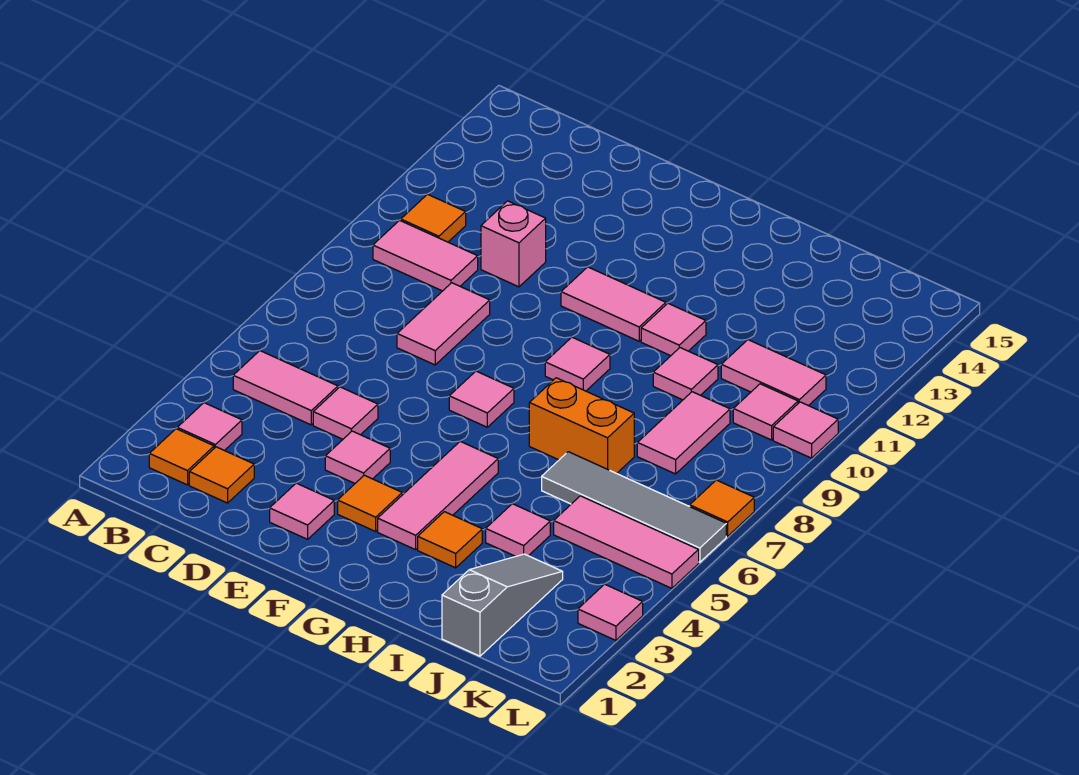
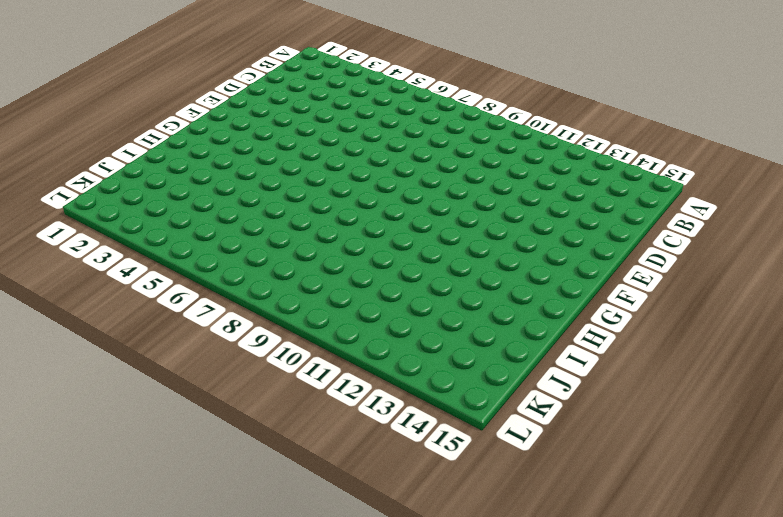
none -> orange tile B2 level 1
none -> pink tile B3 level 1
none -> pink tile B5:C5 level 1
none -> pink tile B10:C10 level 1

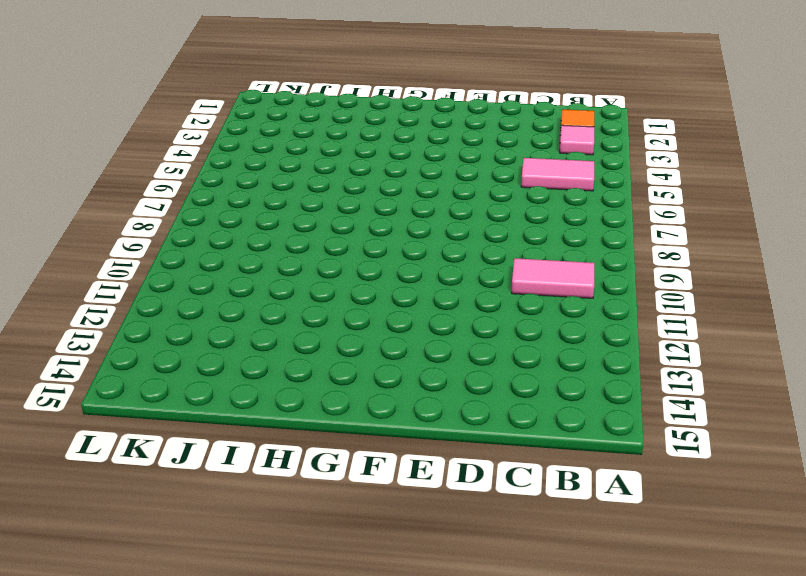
none -> orange tile B11 level 1
none -> orange tile C2 level 1
none -> pink tile D5 level 1
none -> pink tile D8:D9 level 1

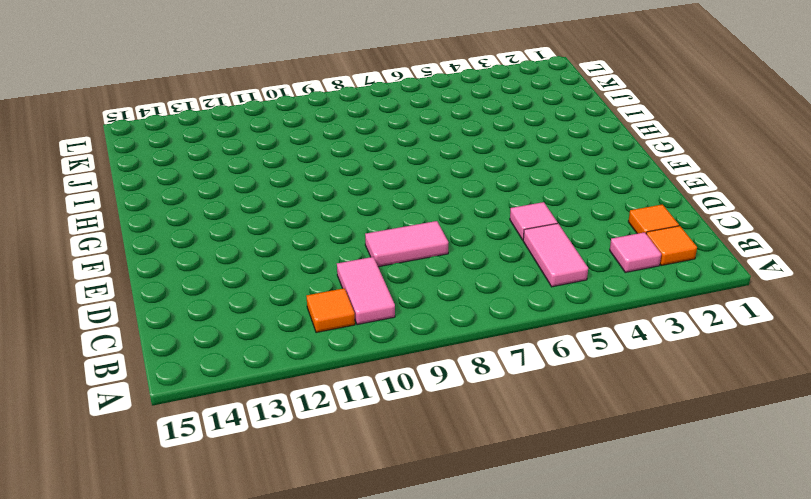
none -> pink brick D11 level 1
none -> pink tile E2 level 1
none -> pink tile E4 level 1
none -> orange tile F3 level 1

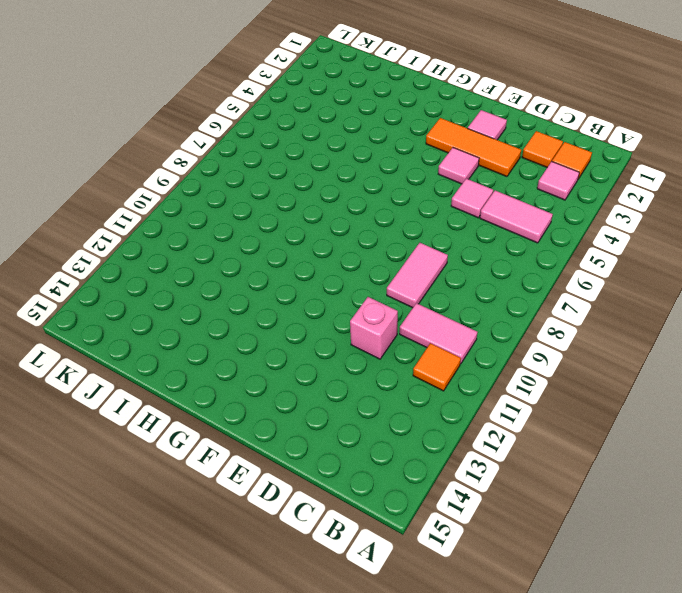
orange tile D3:F3 level 1 -> orange tile F3 level 1
none -> pink tile F7 level 1
none -> pink tile F11:G11 level 1
none -> pink tile G3:G5 level 1
none -> pink tile G9 level 1

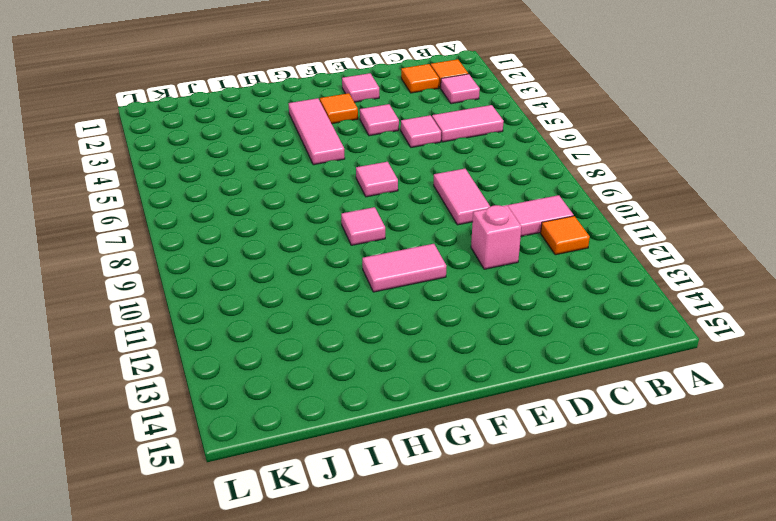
none -> orange tile H3 level 1
none -> orange brick H7:I7 level 1
none -> pink tile H11 level 1
none -> pink tile I4 level 1

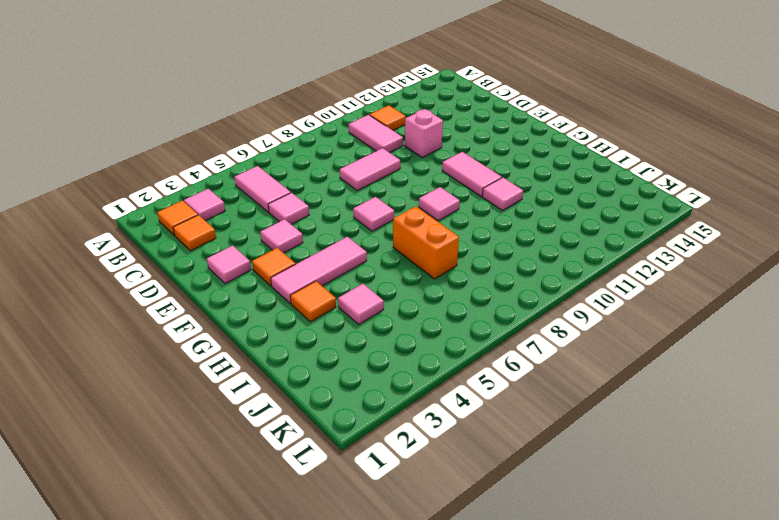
none -> grey tile I6:L6 level 1
none -> pink tile I10 level 1
none -> grey slope J1:J3 level 1 top 1
none -> pink tile J5:L5 level 1

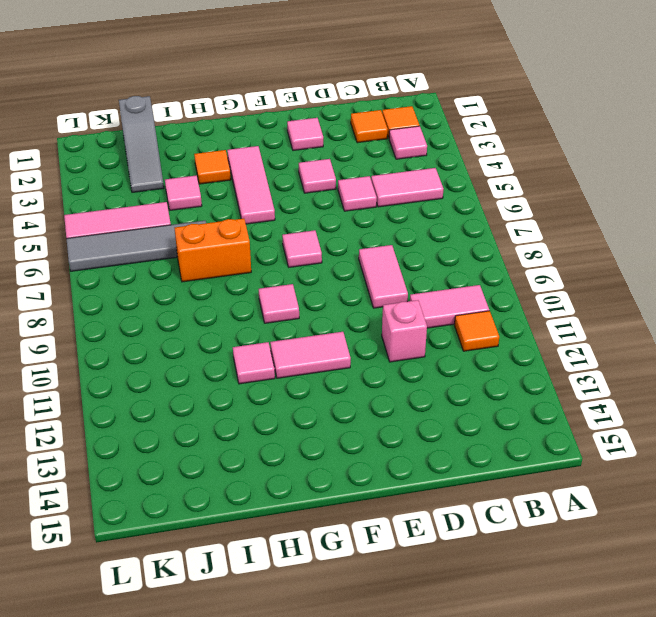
none -> orange tile F3 level 1
none -> pink tile I10 level 1
none -> pink tile J8:J9 level 1
none -> pink tile J11:K11 level 1

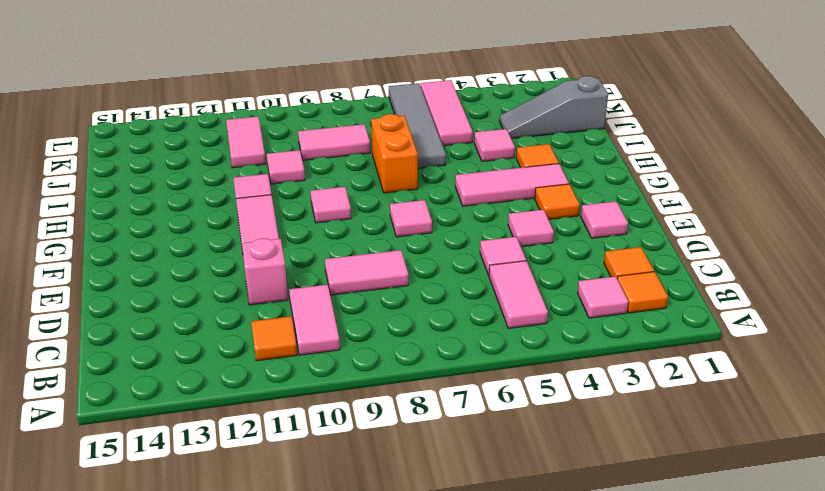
none -> pink tile K10 level 1
none -> pink tile L3 level 1
none -> orange tile L7 level 1
none -> pink tile L10 level 1

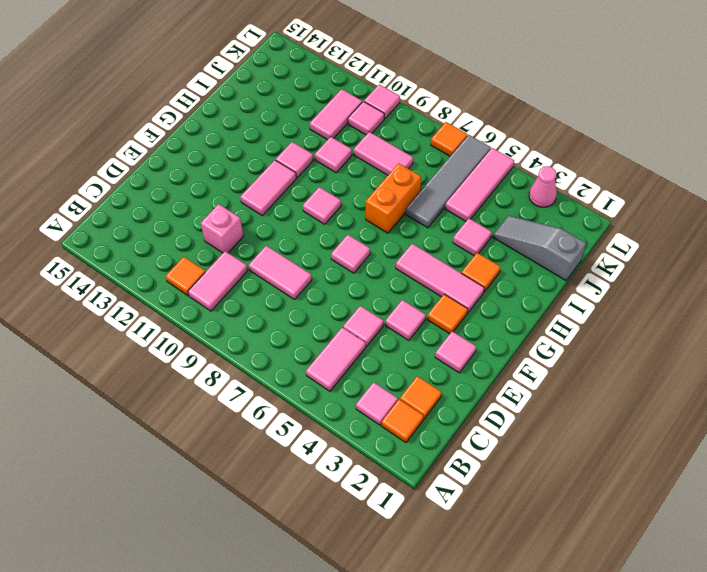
pink cone L3 level 1 -> pink tile L3 level 1

